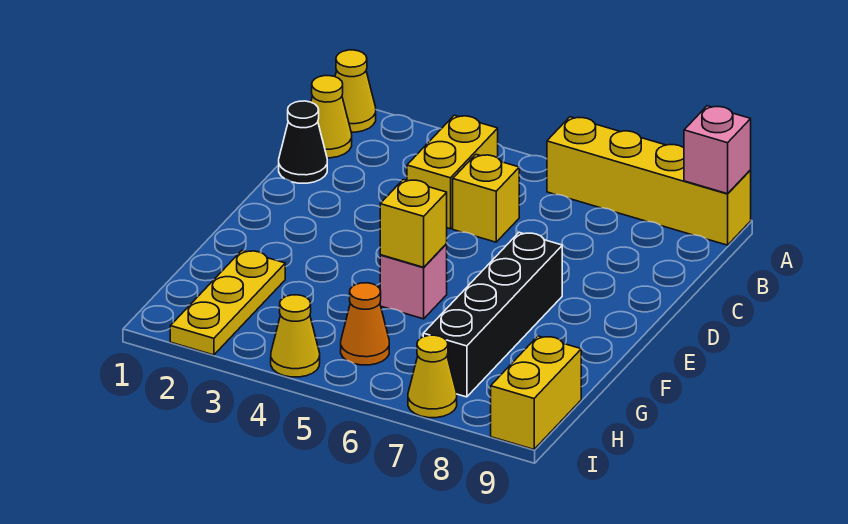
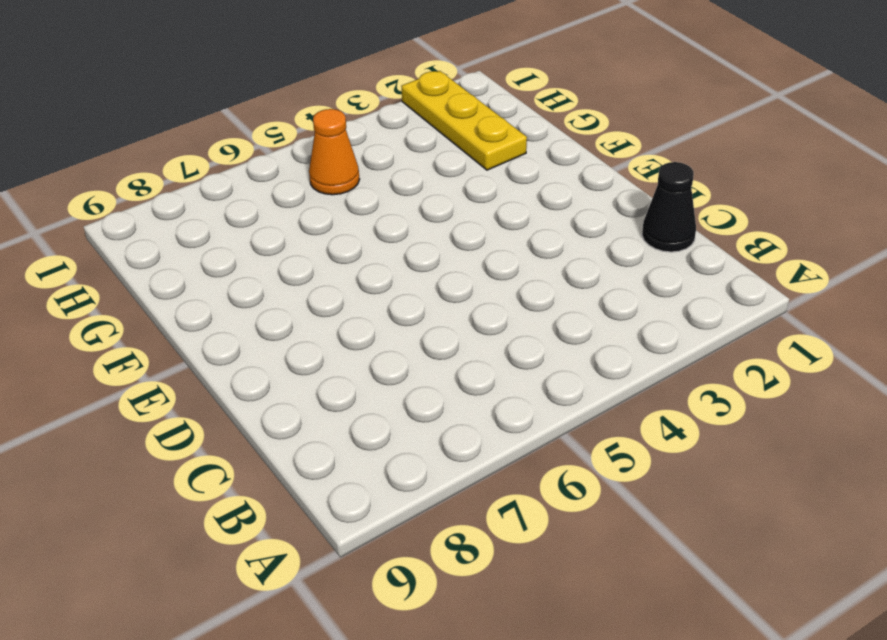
none -> yellow cone A1 level 1
none -> yellow brick A6:A9 level 1
none -> yellow cone B1 level 1

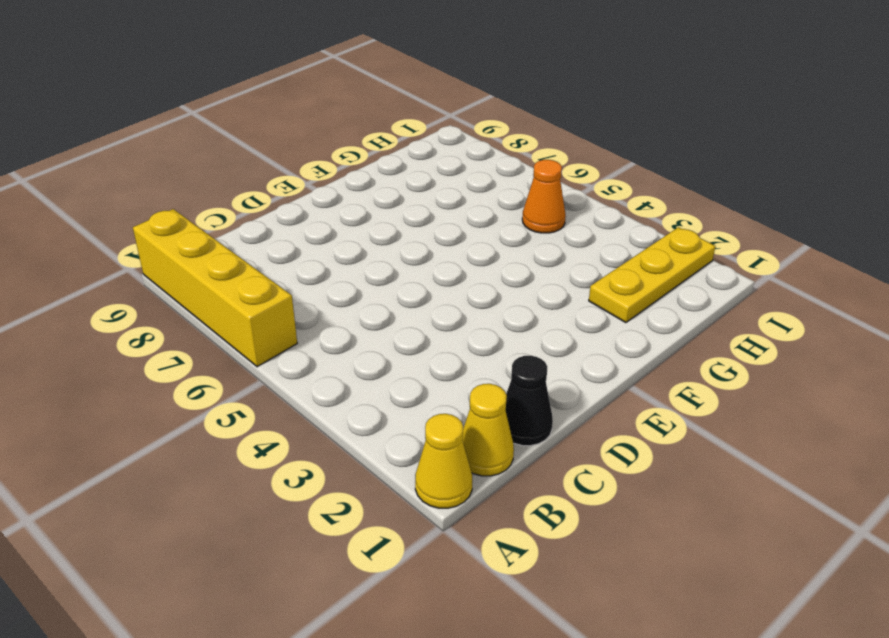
none -> yellow brick B4:C4 level 1
none -> yellow brick C5 level 1
none -> black brick E7:H7 level 1

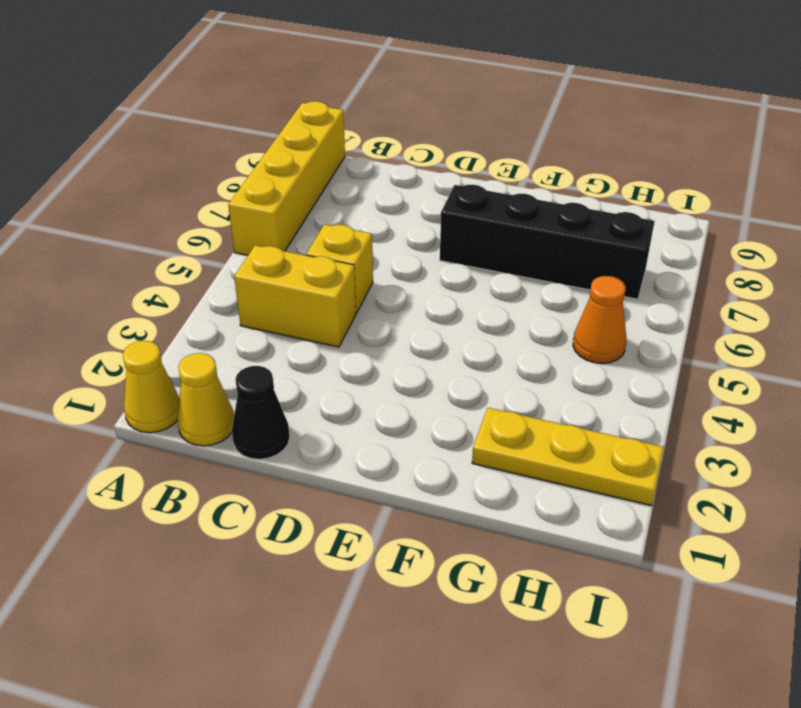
none -> pink brick F5 level 1
none -> yellow brick H9:I9 level 1
none -> yellow cone I4 level 1

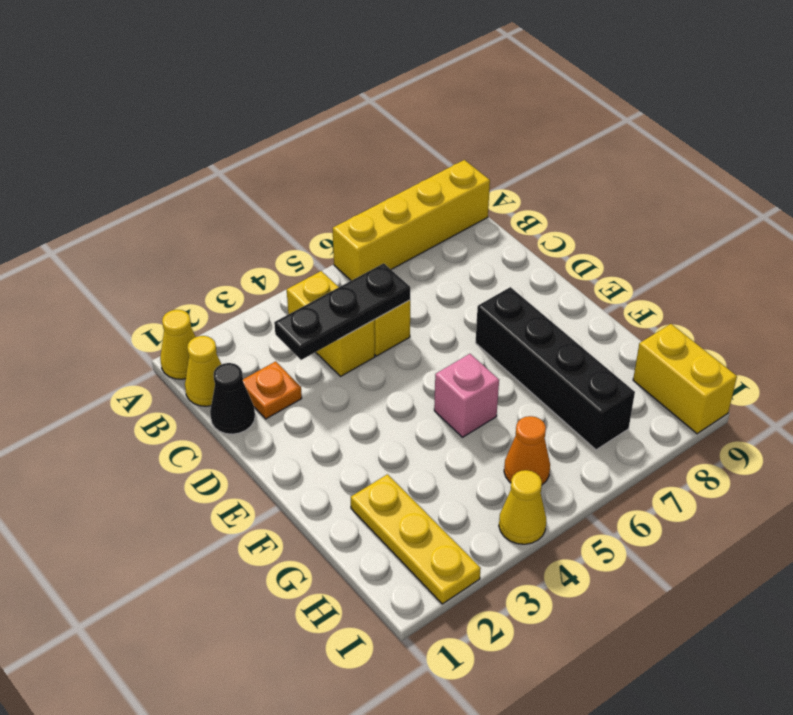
orange plate C2 level 1 -> none
black plate C3:C5 level 2 -> none
none -> yellow cone I7 level 1
none -> pink brick A9 level 2
none -> yellow brick F5 level 2

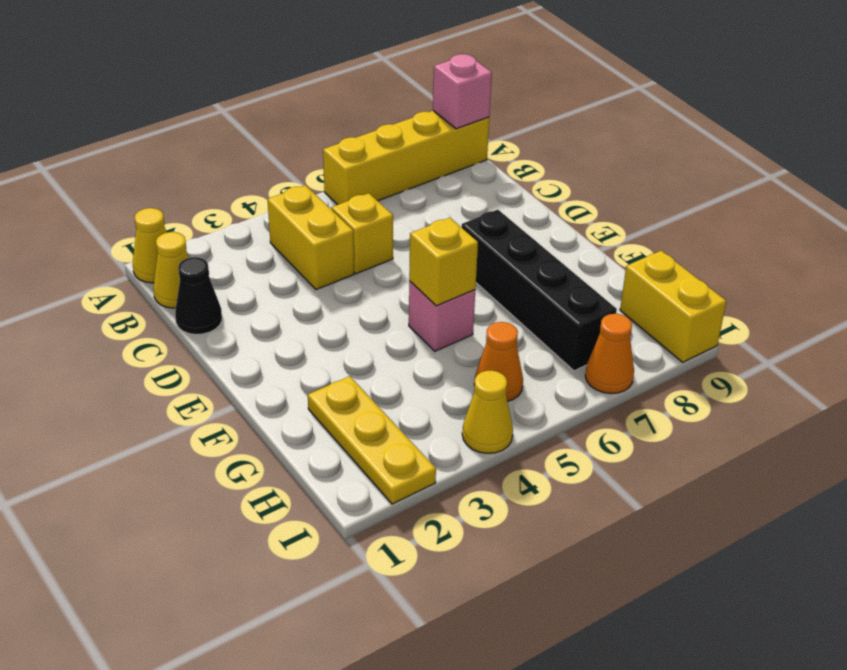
orange cone I7 level 1 -> yellow cone I7 level 1

